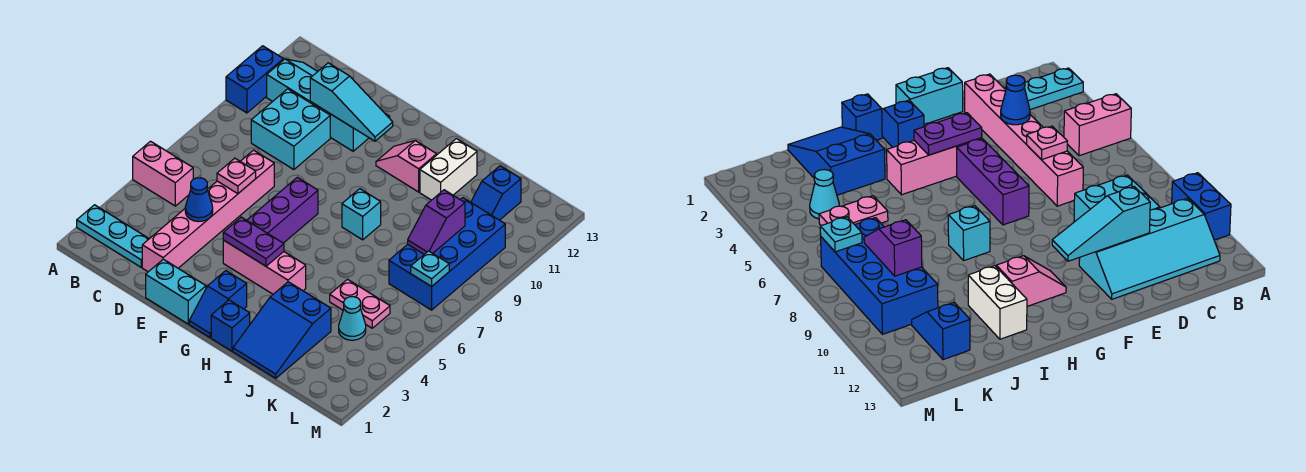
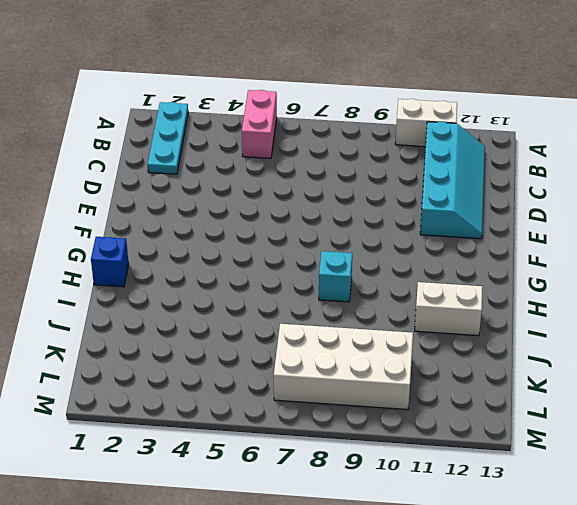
white brick A10:A11 level 1 -> blue brick A10:A11 level 1
white brick K7:L10 level 1 -> blue brick K7:L10 level 1
none -> cyan brick C9:D10 level 1
none -> pink brick D2:D7 level 1
none -> cyan brick E1:F1 level 1

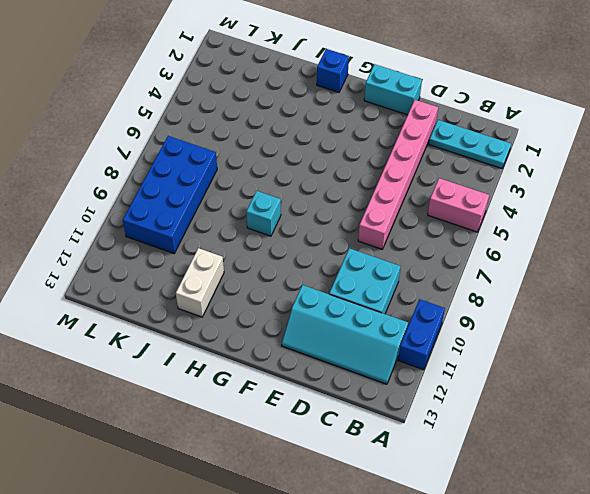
none -> pink brick F4:H4 level 1
none -> purple brick F5:F7 level 1
none -> blue slope G1:G2 level 1 top 2

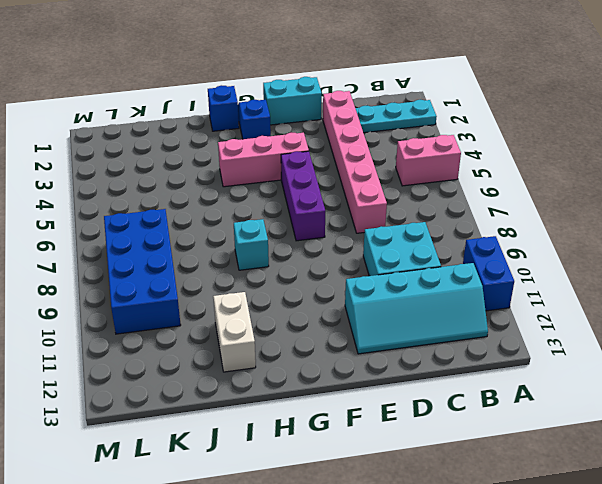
none -> pink slope G11:H11 level 1 top H
none -> blue slope I1:J3 level 1 top 3
none -> pink plate J5:K5 level 1

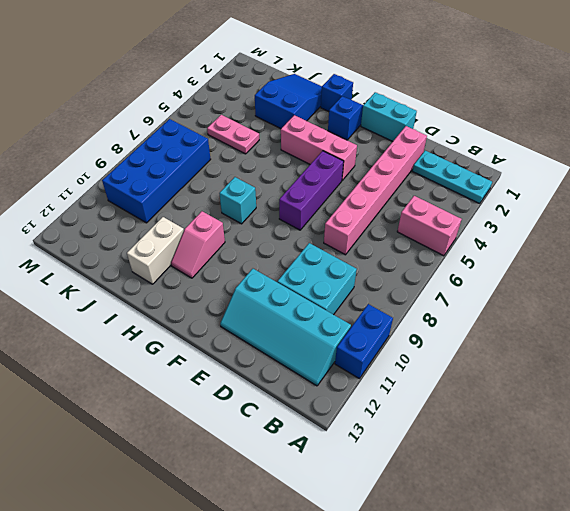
pink slope H10:H11 level 1 top 10 -> pink slope G11:H11 level 1 top H
none -> cyan cone K4 level 1
none -> blue slope K11:K12 level 1 top 12
none -> blue cone D4 level 2

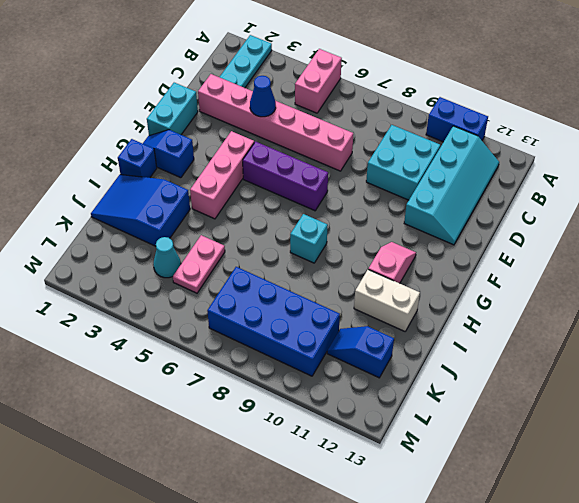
none -> pink plate D6 level 2
none -> cyan slope D11:F11 level 2 top D
none -> purple plate F4:G4 level 2

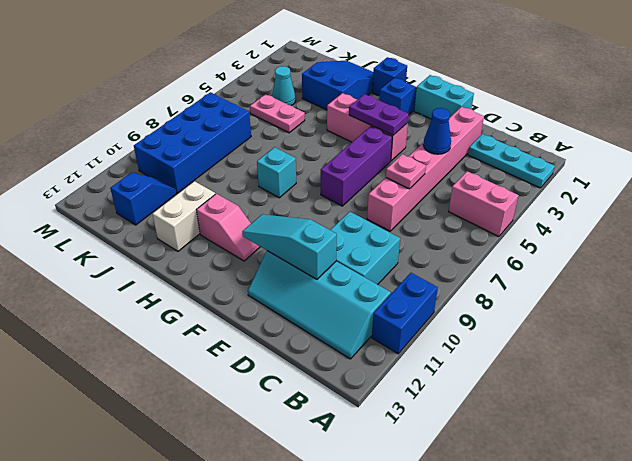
none -> purple slope K8:K9 level 2 top 9
none -> cyan plate L7 level 2

